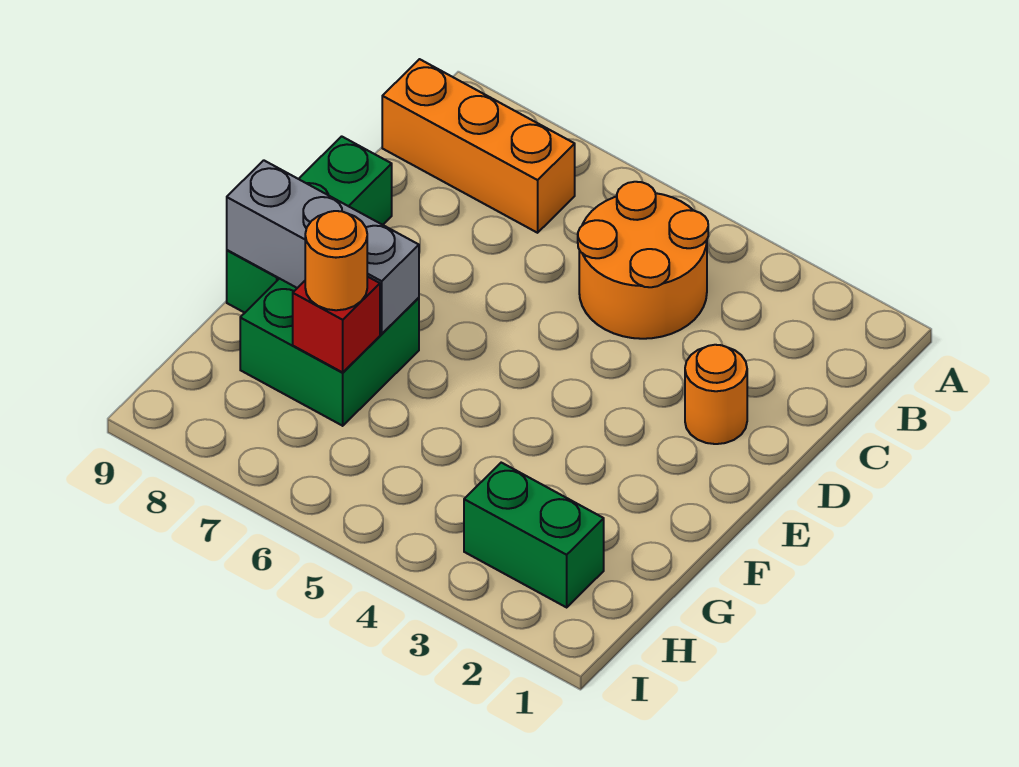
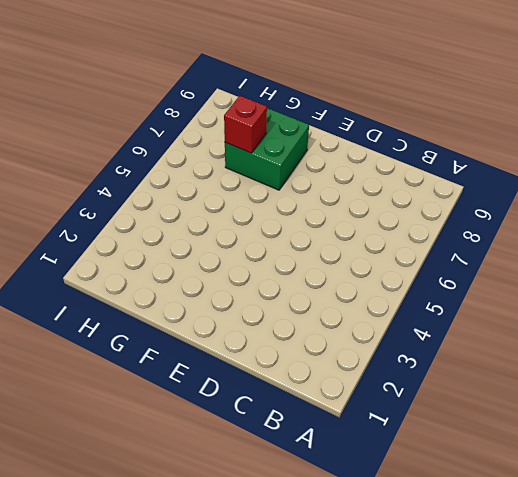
none -> orange round brick B4:C5 level 1
none -> orange brick B7:B9 level 1

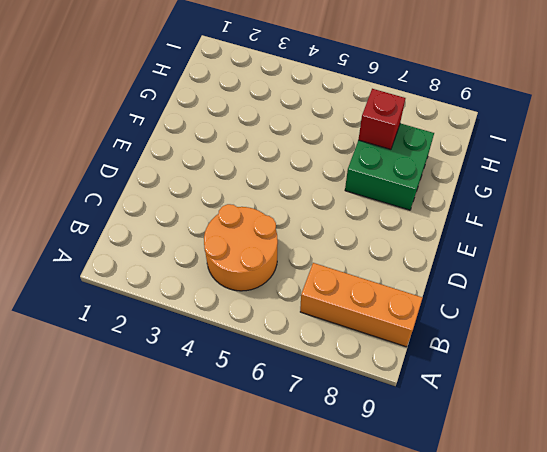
none -> orange round brick D2 level 1
none -> green brick D9:F9 level 1

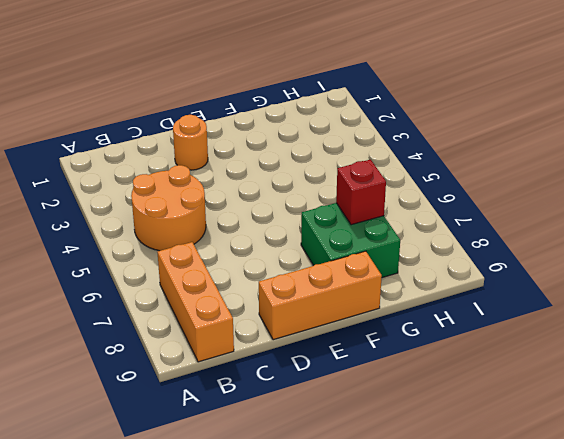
orange brick D9:F9 level 1 -> green brick D9:F9 level 1
none -> green brick H2:H3 level 1
none -> grey brick F7:F9 level 2

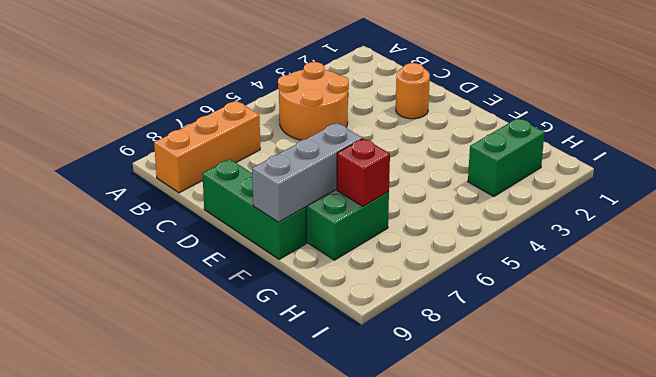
none -> orange round brick G7 level 3

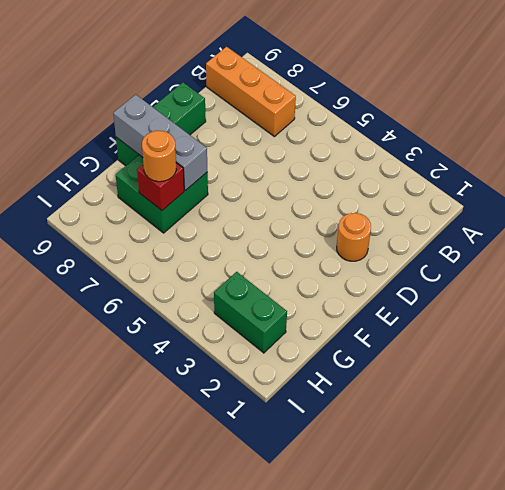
none -> orange round brick B4:C5 level 1

